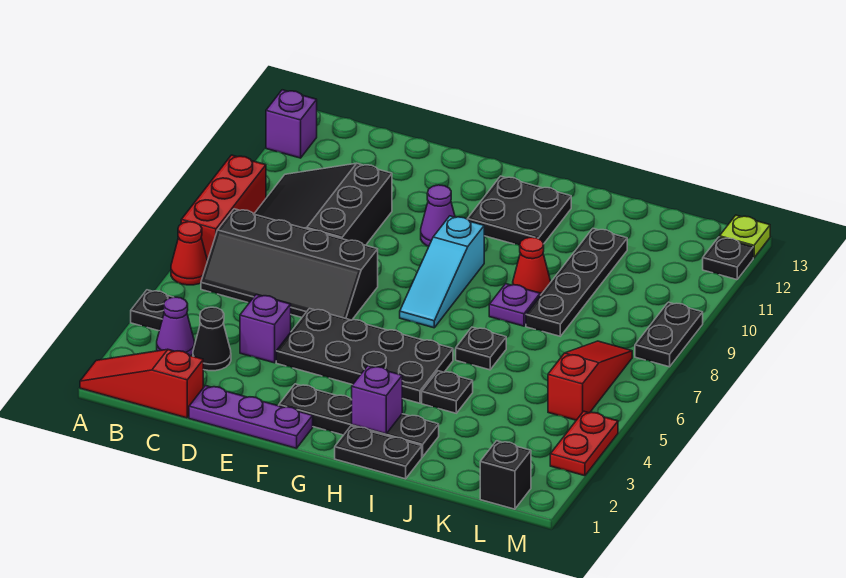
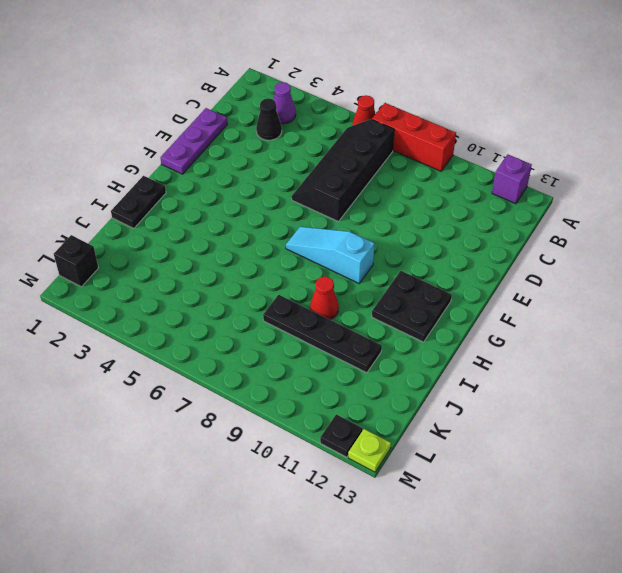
none -> red slope A1:C1 level 1 top C
none -> black plate A4 level 1
none -> black slope B8:D10 level 1 top D

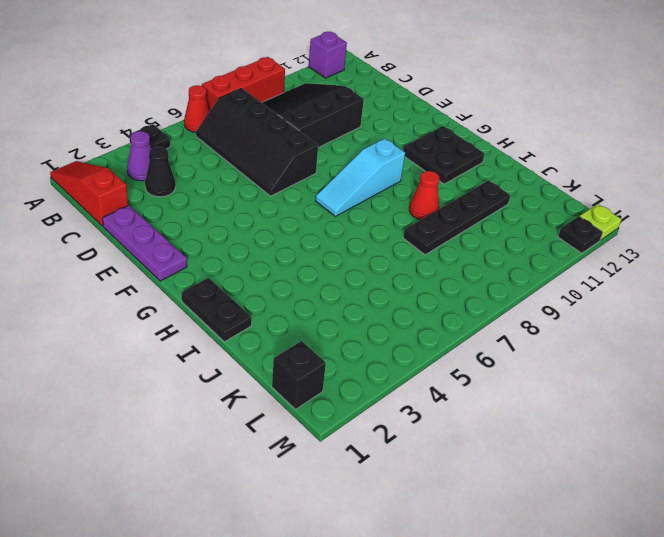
none -> purple brick D4 level 1
none -> black plate E4:H5 level 1
none -> black plate F2:I2 level 1

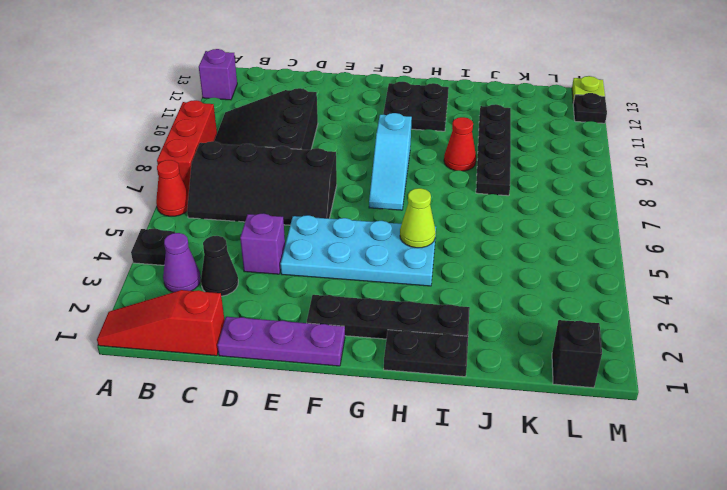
cyan plate E4:H5 level 1 -> black plate E4:H5 level 1
lime cone H5 level 2 -> none
none -> purple cone F10 level 1
none -> black plate I4 level 1
none -> black plate I6 level 1

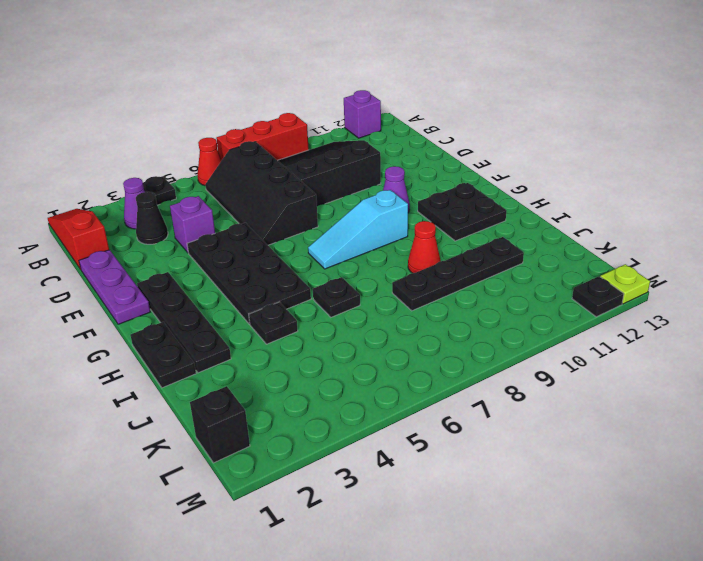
none -> purple plate I8 level 1
none -> red slope L5:L7 level 1 top 5
none -> red plate M3:M4 level 1

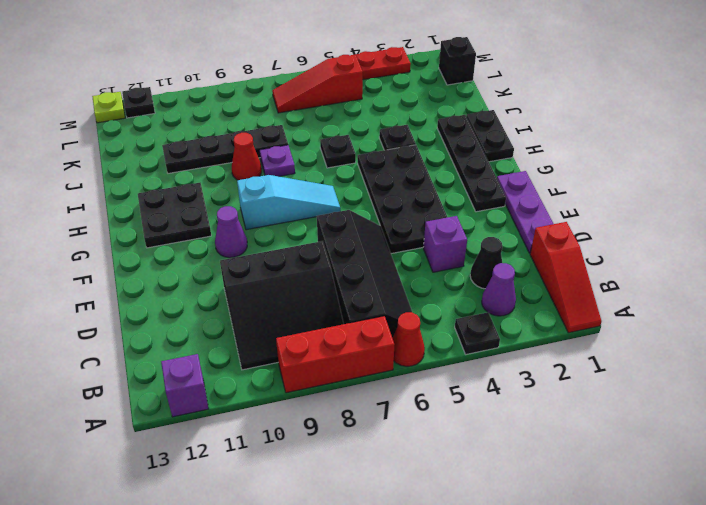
none -> black plate M8:M9 level 1
none -> purple brick H2 level 2

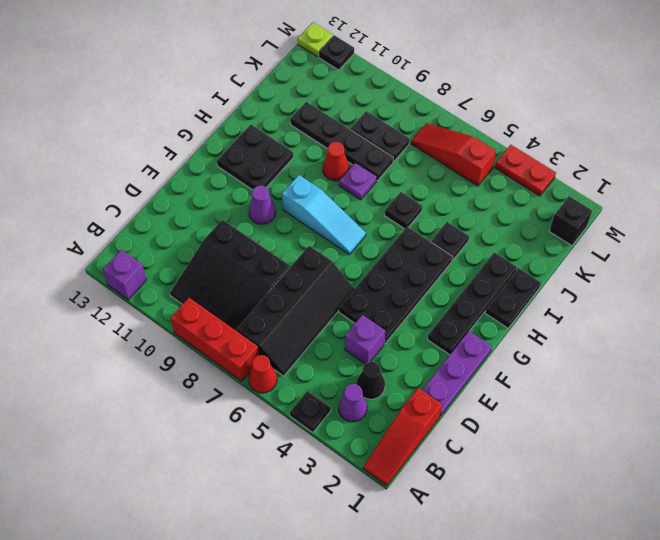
black plate K8:K9 level 1 -> black plate M8:M9 level 1
none -> purple brick H2 level 2

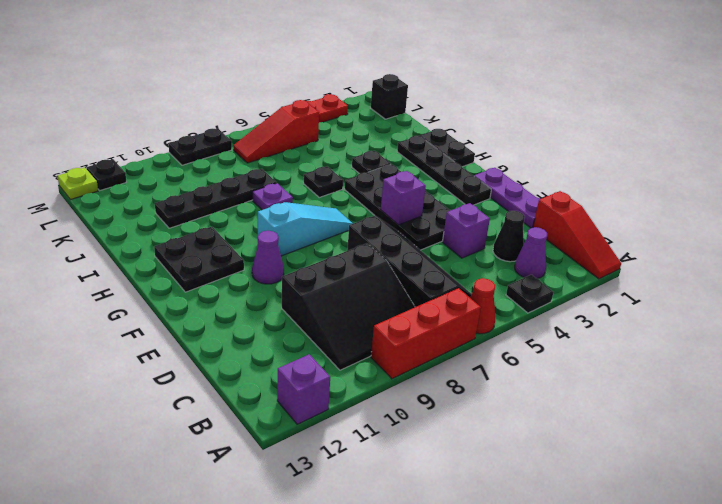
purple brick F5 level 2 -> purple brick H2 level 2
none -> red cone I9 level 1

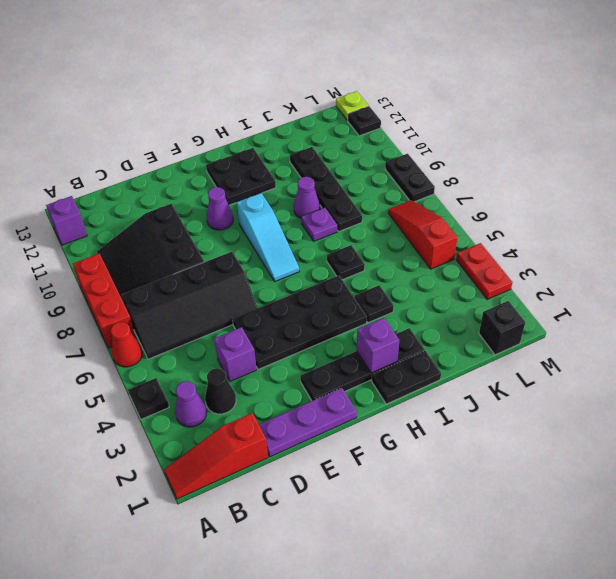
purple cone I9 level 1 -> red cone I9 level 1

